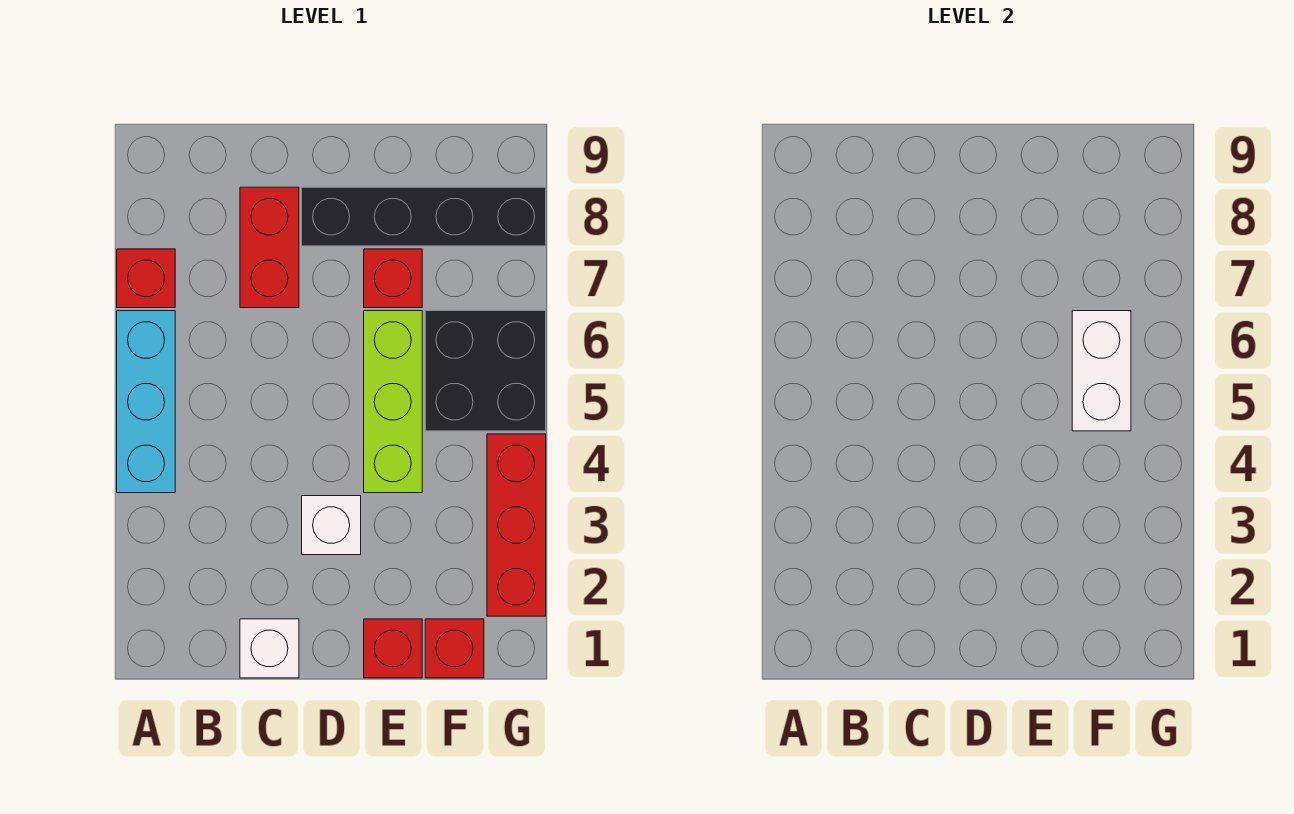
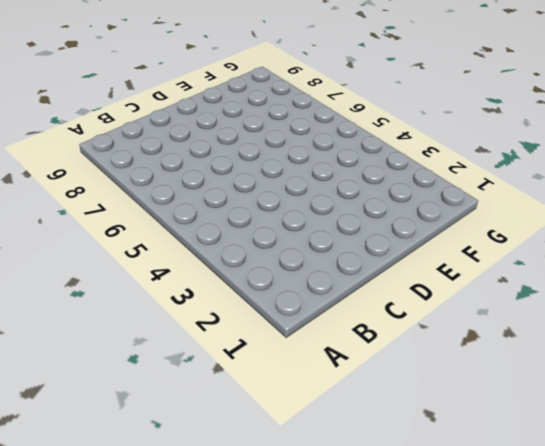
none -> cyan brick A4:A6 level 1
none -> red brick A7 level 1
none -> white brick C1 level 1

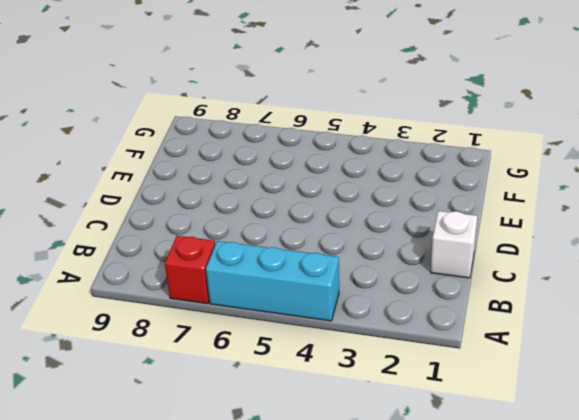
none -> red brick C7:C8 level 1
none -> white brick D3 level 1
none -> black brick D8:G8 level 1

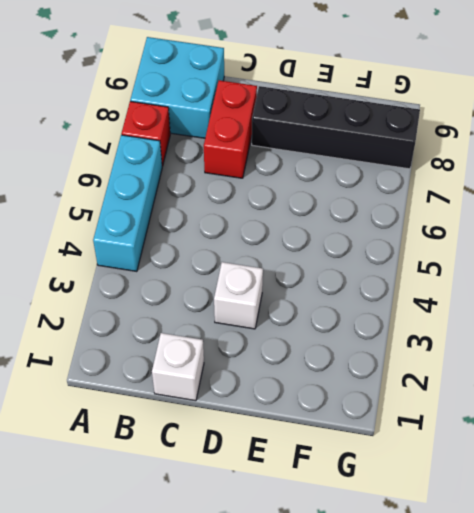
cyan brick A8:B9 level 1 -> none
none -> red brick E1 level 1
none -> lime brick E4:E6 level 1
none -> red brick E7 level 1

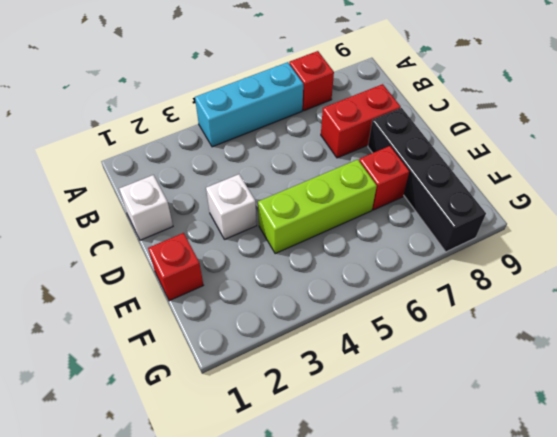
none -> red brick F1 level 1
none -> black brick F5:G6 level 1
none -> red brick G2:G4 level 1

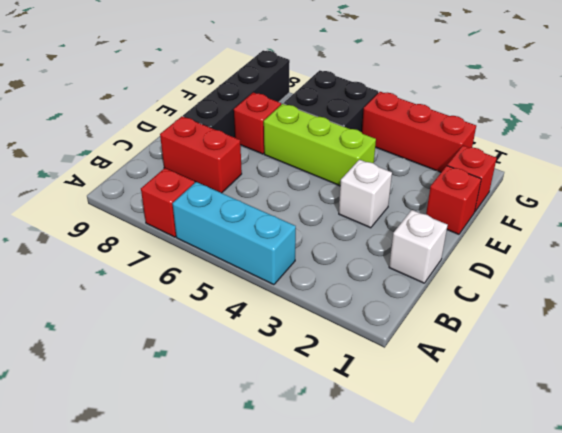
none -> white brick F5:F6 level 2

